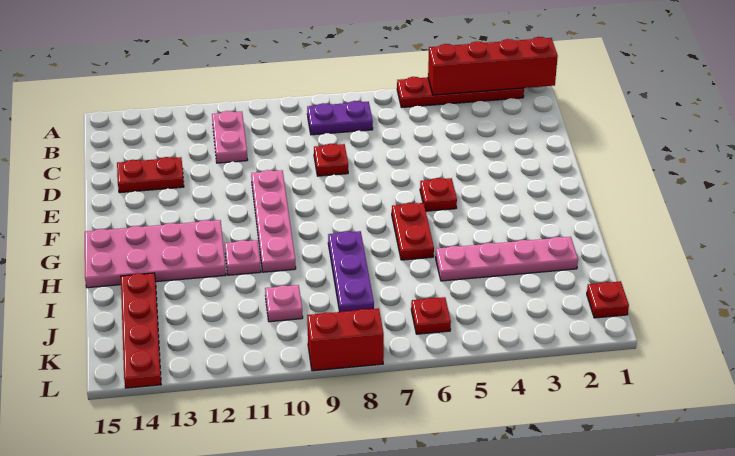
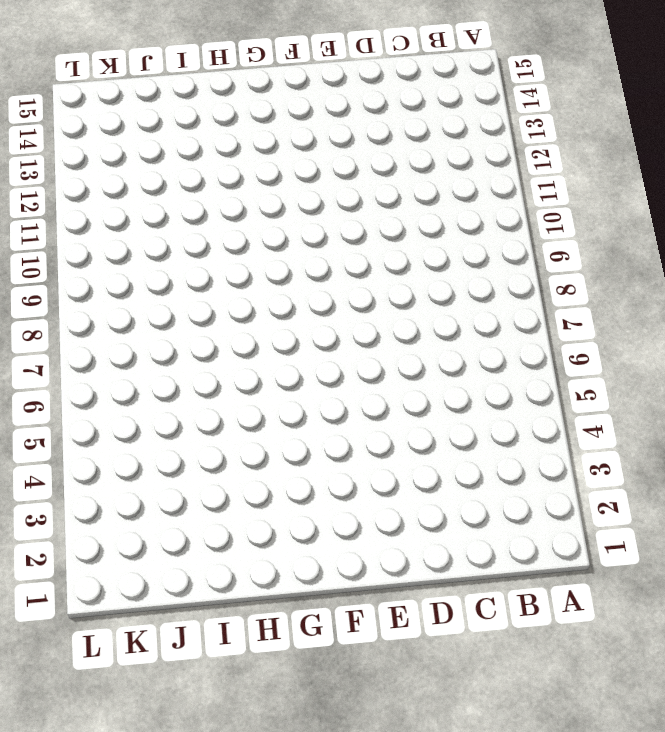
none -> red plate A2:A5 level 1
none -> purple plate B7:B8 level 1
none -> pink plate B11:C11 level 1

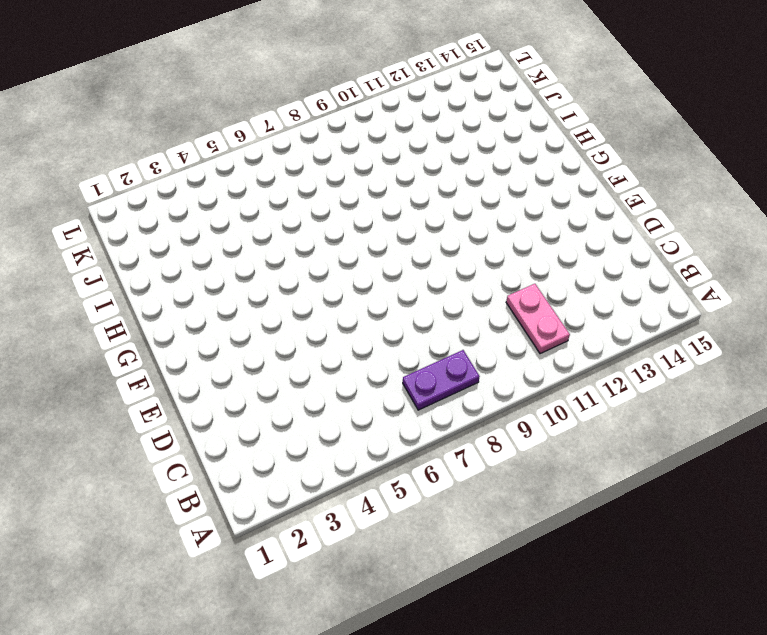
none -> red plate A2:A5 level 1
none -> red plate D8 level 1
none -> red plate D13:D14 level 1

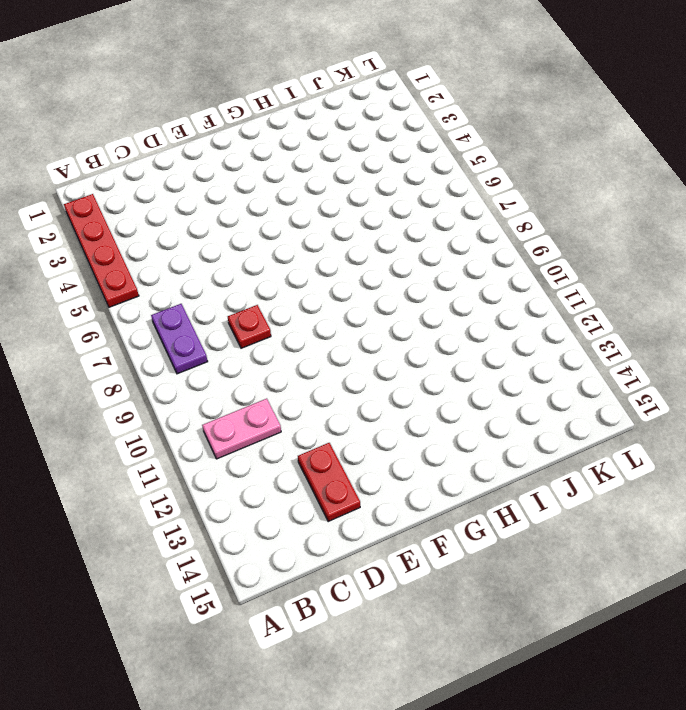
none -> pink plate E10:H10 level 1
none -> red plate F5 level 1
none -> red plate G6:H6 level 1

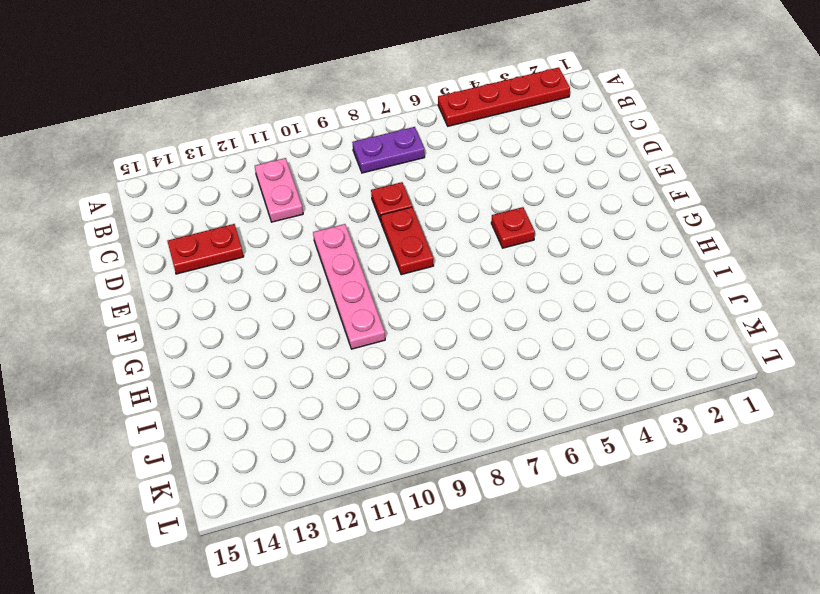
red plate E8:F8 level 1 -> red plate G6:H6 level 1
none -> pink plate G12:H15 level 1
none -> purple plate H8:J8 level 1
none -> pink plate H11 level 1

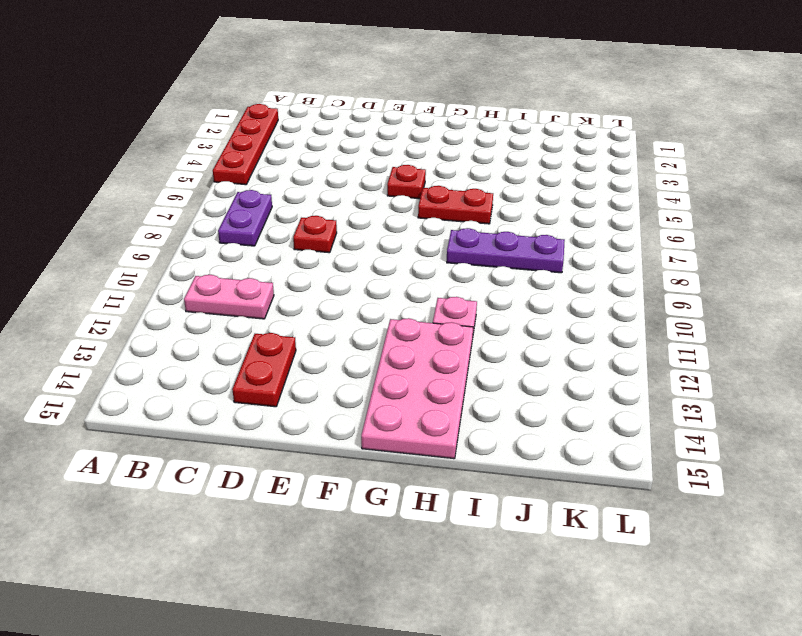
none -> pink plate E10:H10 level 1
none -> pink plate I2:I5 level 1
none -> red plate I14:L14 level 1

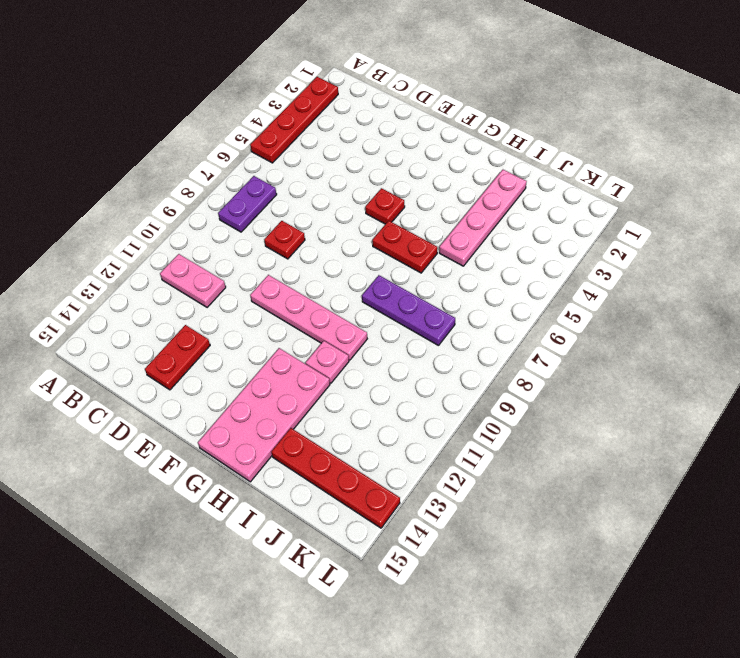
none -> pink plate J10 level 1
none -> red plate K1 level 1
none -> red plate K6 level 1

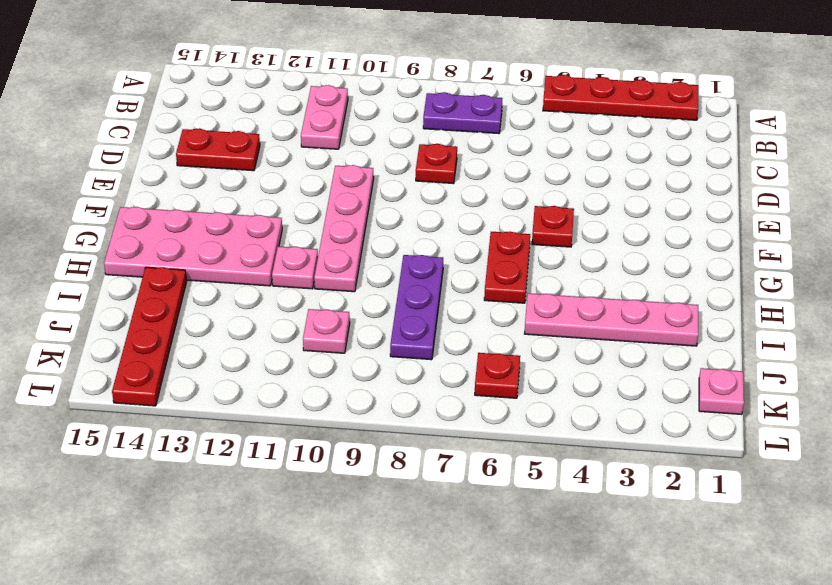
pink plate K1 level 1 -> red plate K1 level 1
none -> red brick L8:L9 level 1
none -> red brick A1:A4 level 2

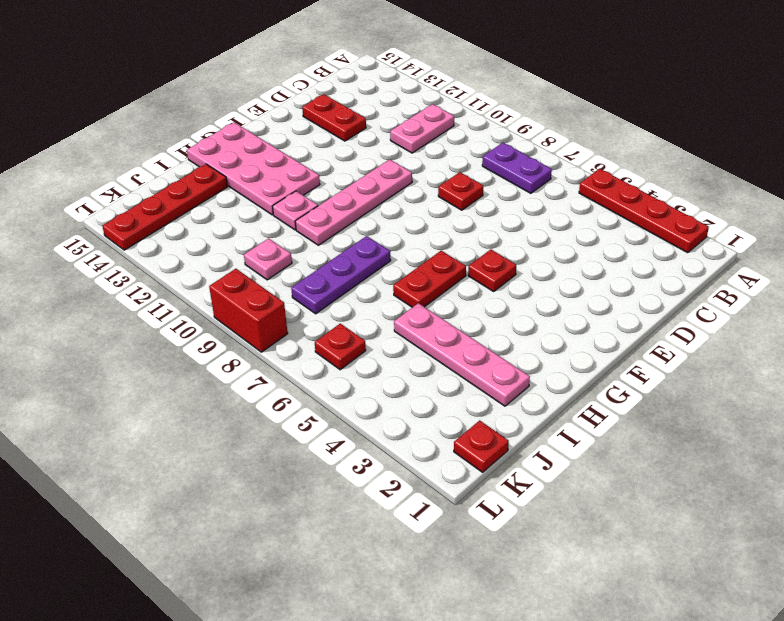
none -> red brick A1:A4 level 2

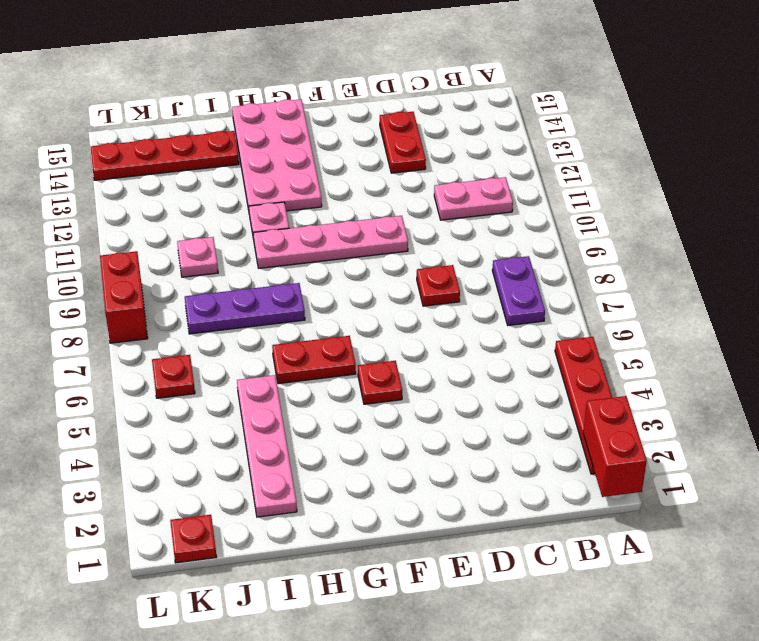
red brick A1:A2 level 2 -> red brick A1:A4 level 2

